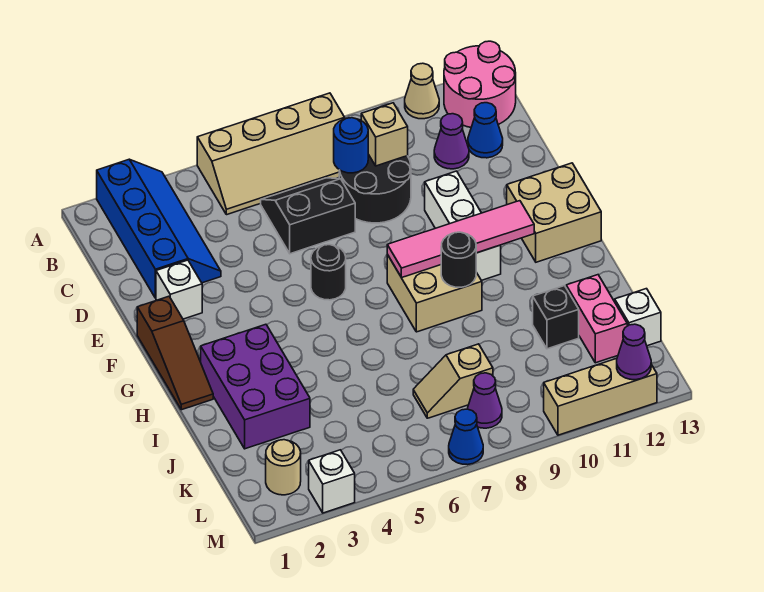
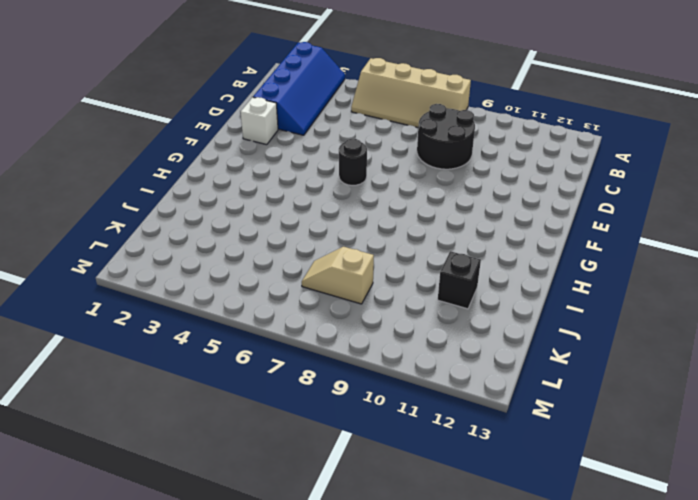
none -> tan cone A11 level 1
none -> pink round brick A12:B13 level 1
none -> black slope C6:D7 level 1 top D

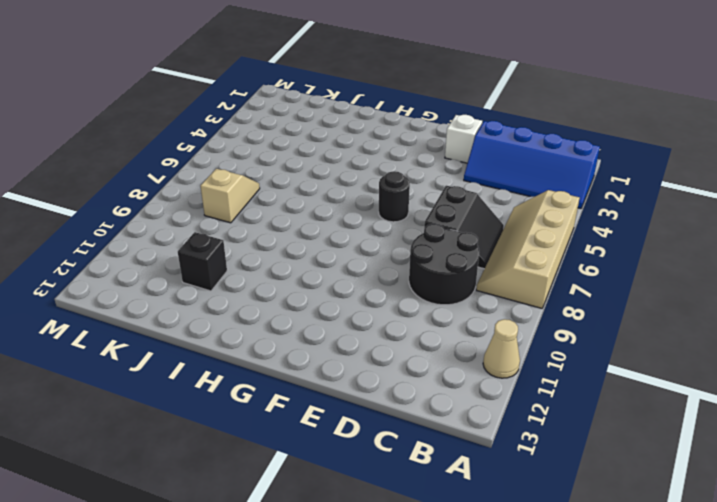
none -> pink round brick A12:B13 level 1
none -> purple cone C11 level 1
none -> blue cone C12 level 1

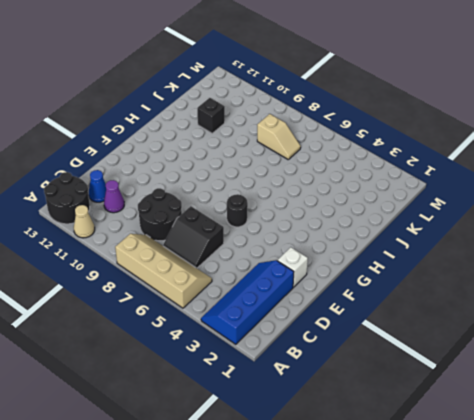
black round brick A12:B13 level 1 -> pink round brick A12:B13 level 1
none -> white brick E10:G10 level 1
none -> brown slope F1:H1 level 1 top F
none -> tan brick F12:G13 level 1

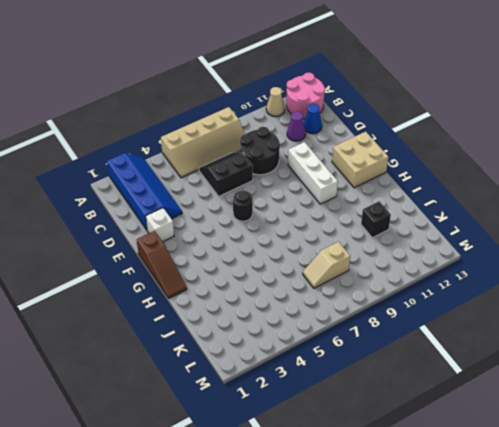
none -> tan brick G8:H9 level 1
none -> purple brick H2:J3 level 1
none -> pink brick J12:K12 level 1

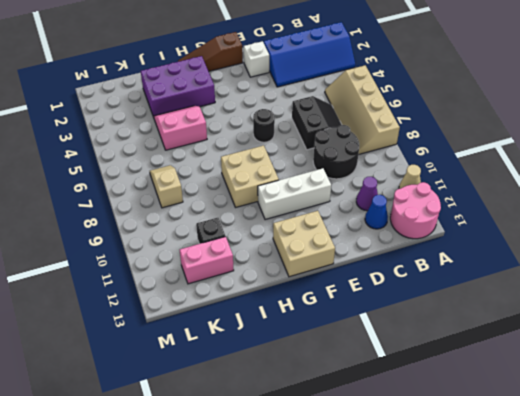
pink slope I4:J5 level 1 top 5 -> none
none -> white brick K13 level 1
none -> tan round brick L2 level 1
none -> purple cone L8 level 1

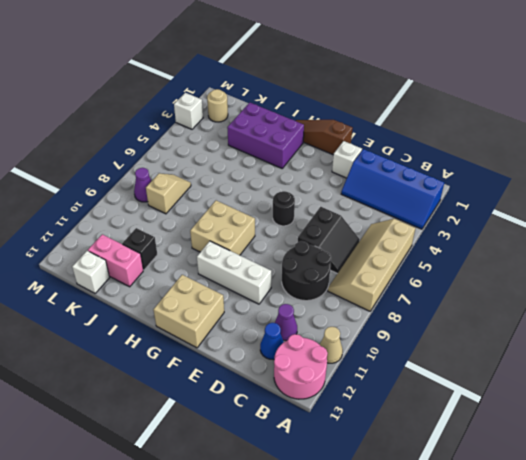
none -> blue cone M7 level 1
none -> tan brick M10:M12 level 1
none -> blue round brick C8 level 2

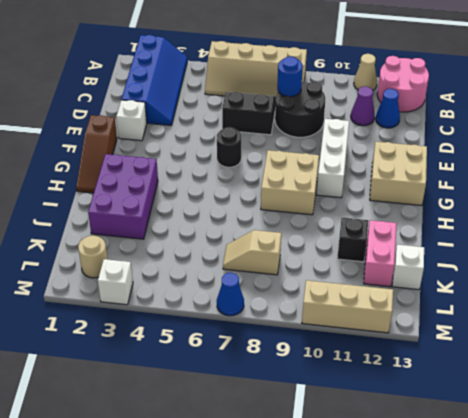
none -> purple cone L8 level 1
none -> tan brick C9 level 2
none -> pink tile G8:G11 level 2

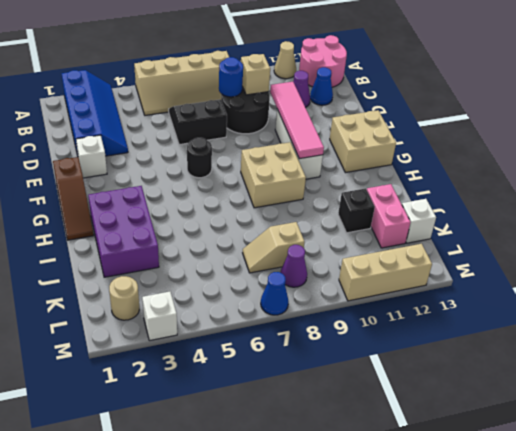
pink tile D10:G10 level 2 -> pink tile G8:G11 level 2
none -> black round brick H9 level 2
none -> purple cone M12 level 2

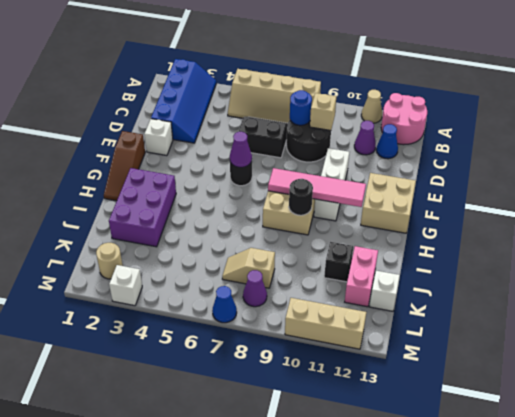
purple cone F6 level 2 -> purple cone M12 level 2

